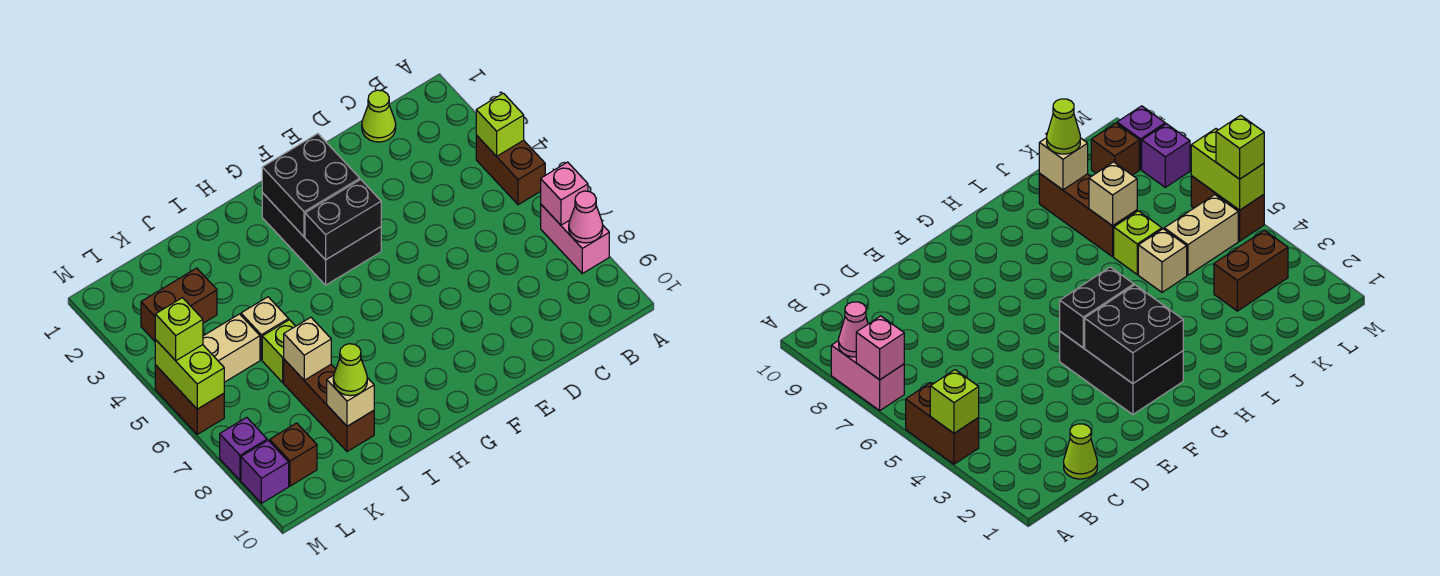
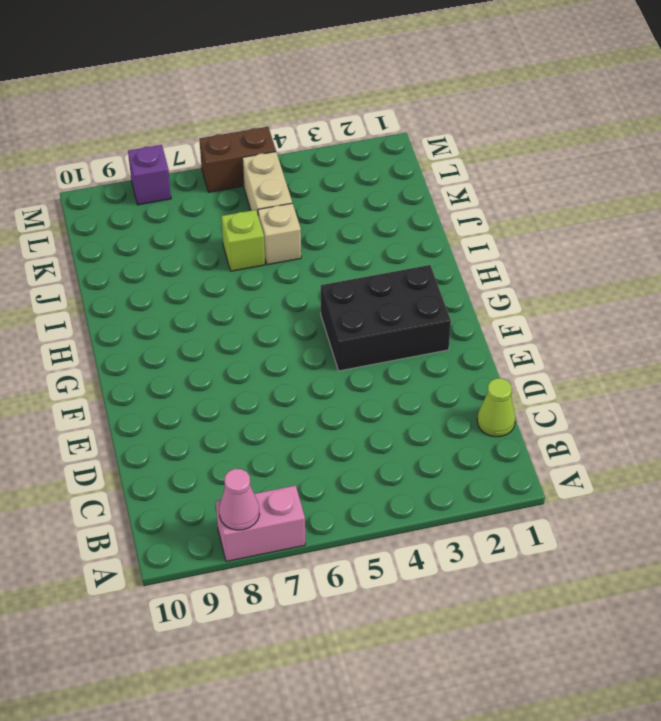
none -> brown brick A4:A5 level 1
none -> brown brick J7:J9 level 1
none -> brown brick K3:L3 level 1

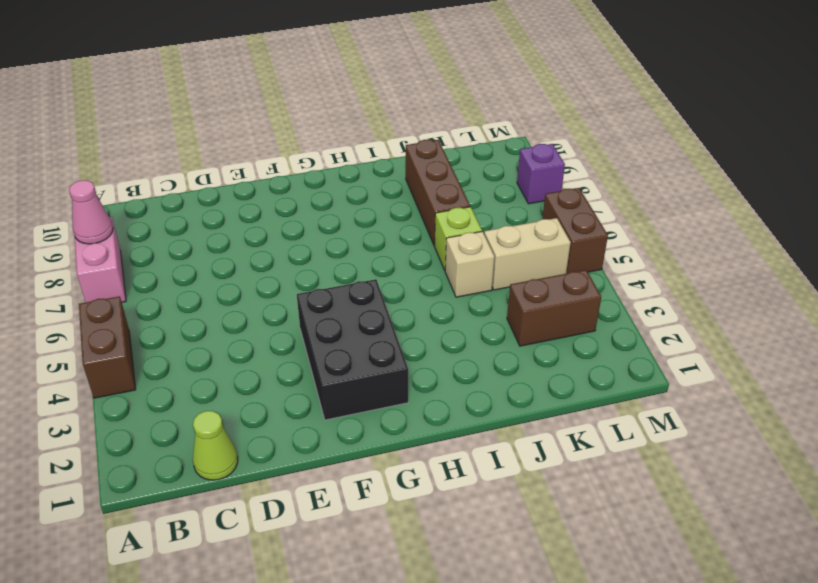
none -> brown brick L9 level 1
none -> purple brick M9 level 1
none -> lime brick A4 level 2

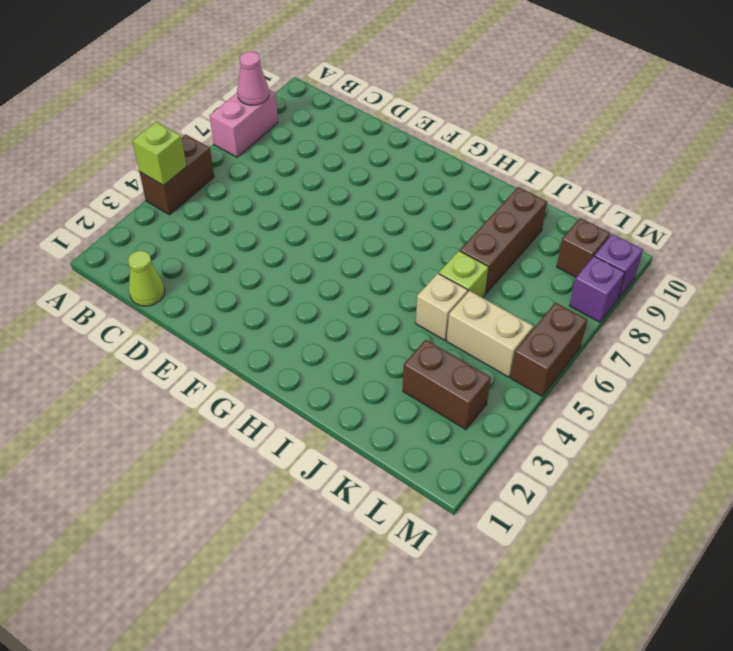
none -> black brick F2:G4 level 1
none -> pink brick A7 level 2
none -> black brick F2:G3 level 2

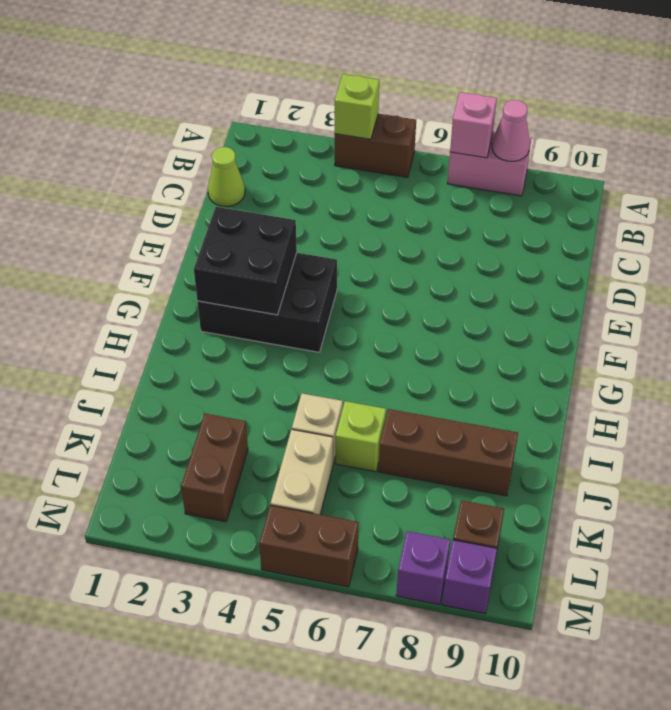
none -> black brick F4:G4 level 2
none -> tan brick J7 level 2
none -> tan brick J9 level 2

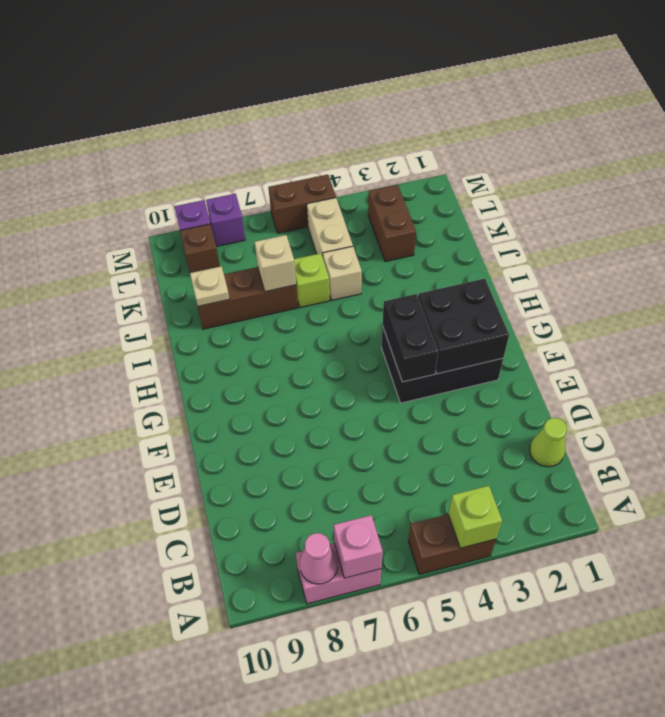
tan plate J9 level 2 -> tan brick J9 level 2
none -> lime brick M5:M6 level 2
none -> lime cone J9 level 3
none -> lime brick M5 level 3

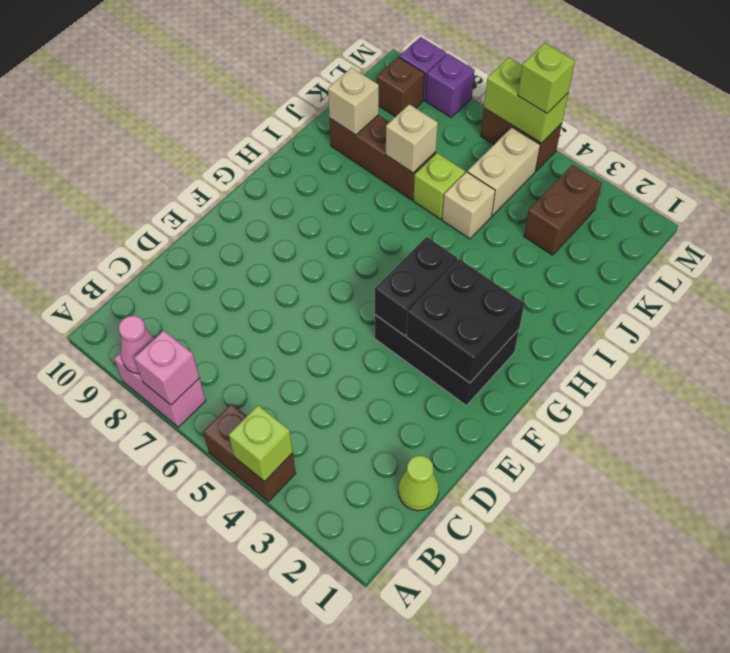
none -> lime cone J9 level 3

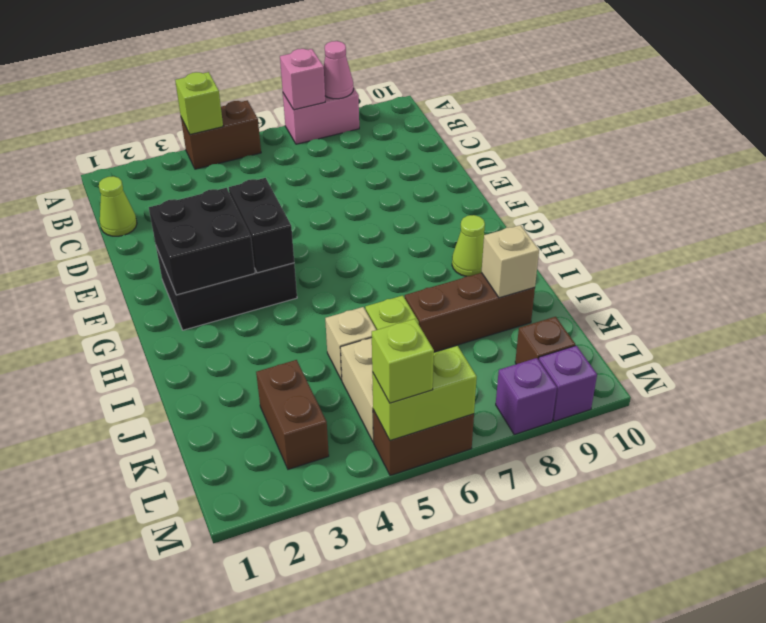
lime cone H9 level 1 -> lime cone J9 level 3
none -> tan brick J7 level 2

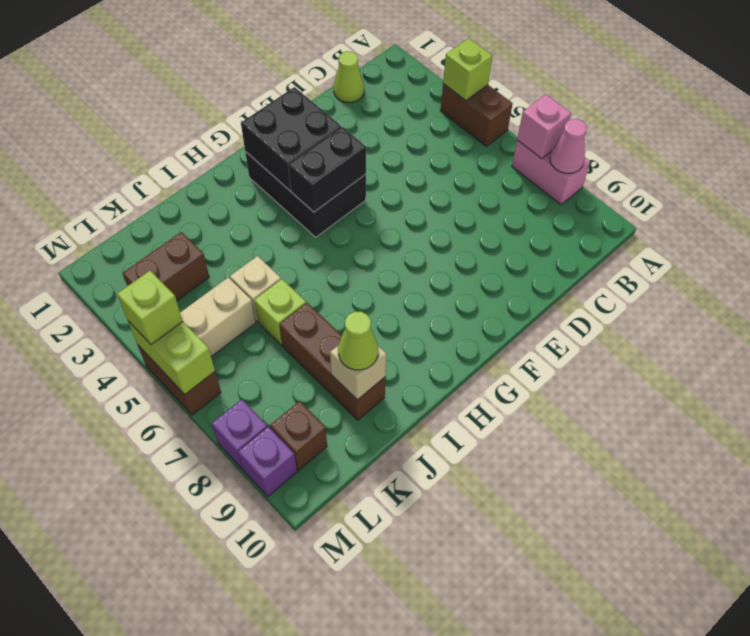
none -> tan brick J7 level 2

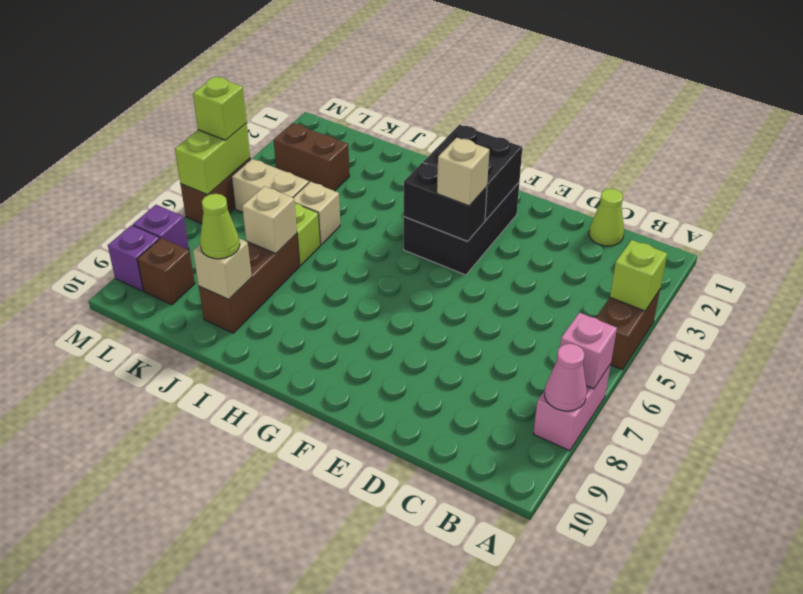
tan brick F4 level 3 -> none

